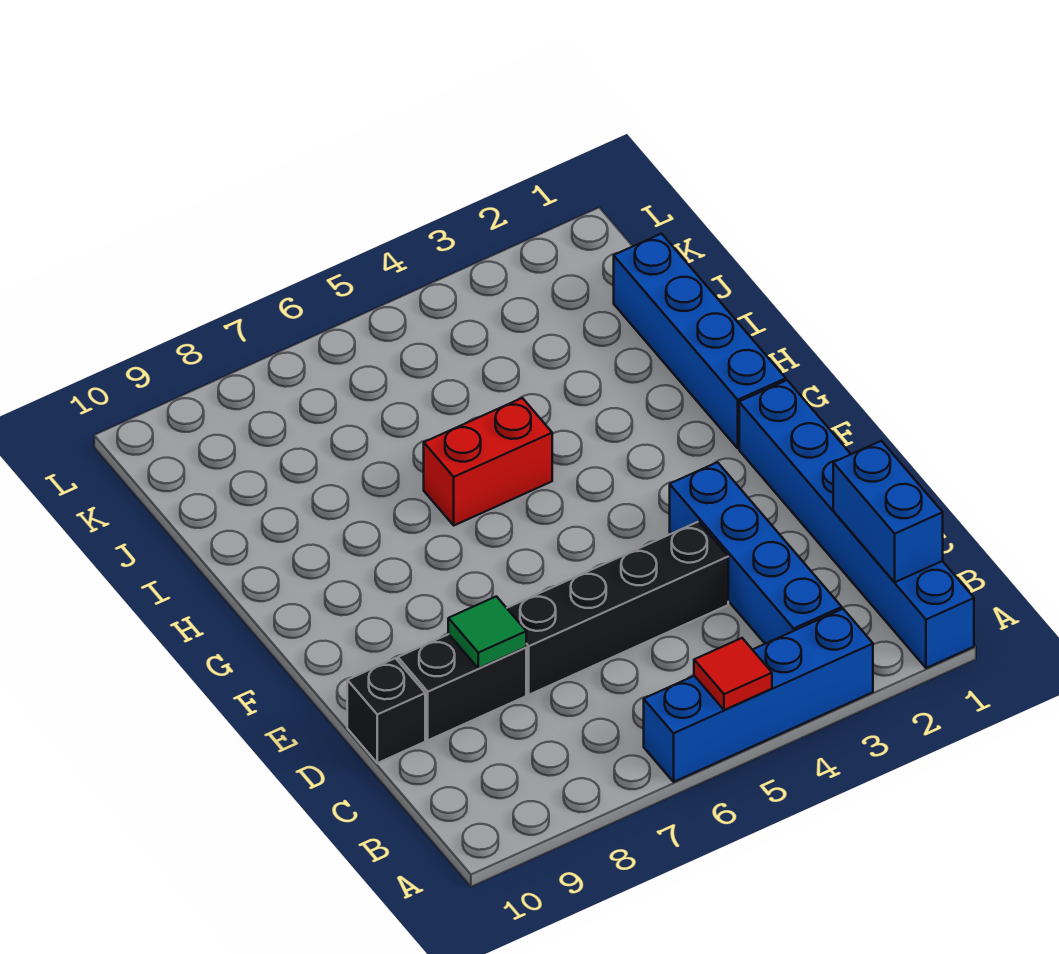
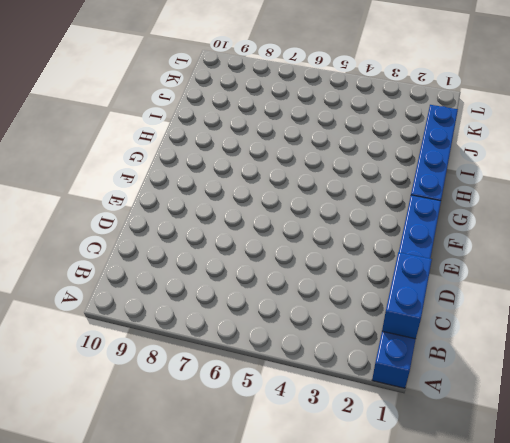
none -> blue brick A3:A6 level 1
none -> blue brick B3:E3 level 1

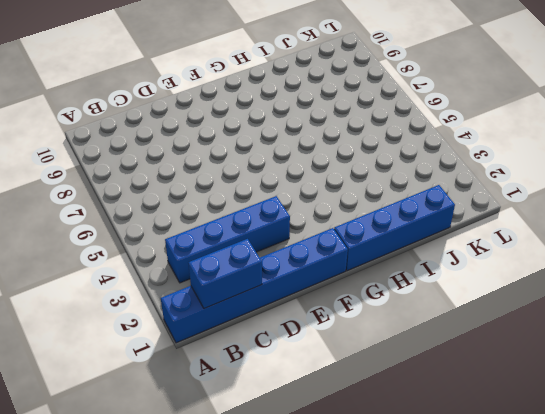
none -> blue brick A3:A6 level 1
none -> black brick D4:D7 level 1

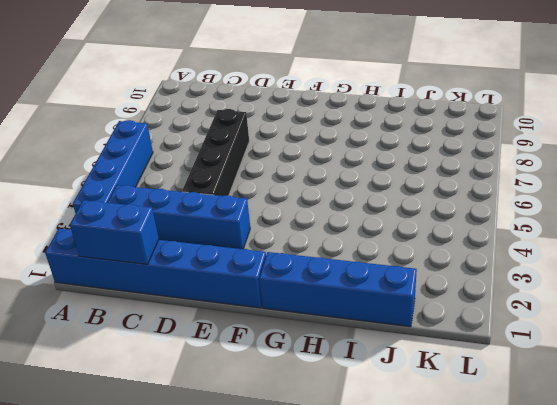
none -> black brick D8:D9 level 1
none -> black brick D10 level 1

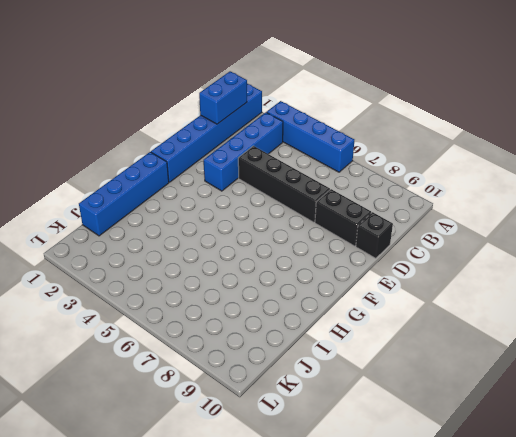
none -> red brick H5:H6 level 1
none -> red tile A5 level 2

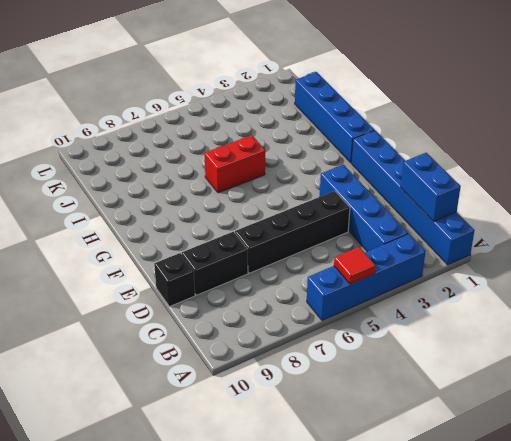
none -> green tile D8 level 2

